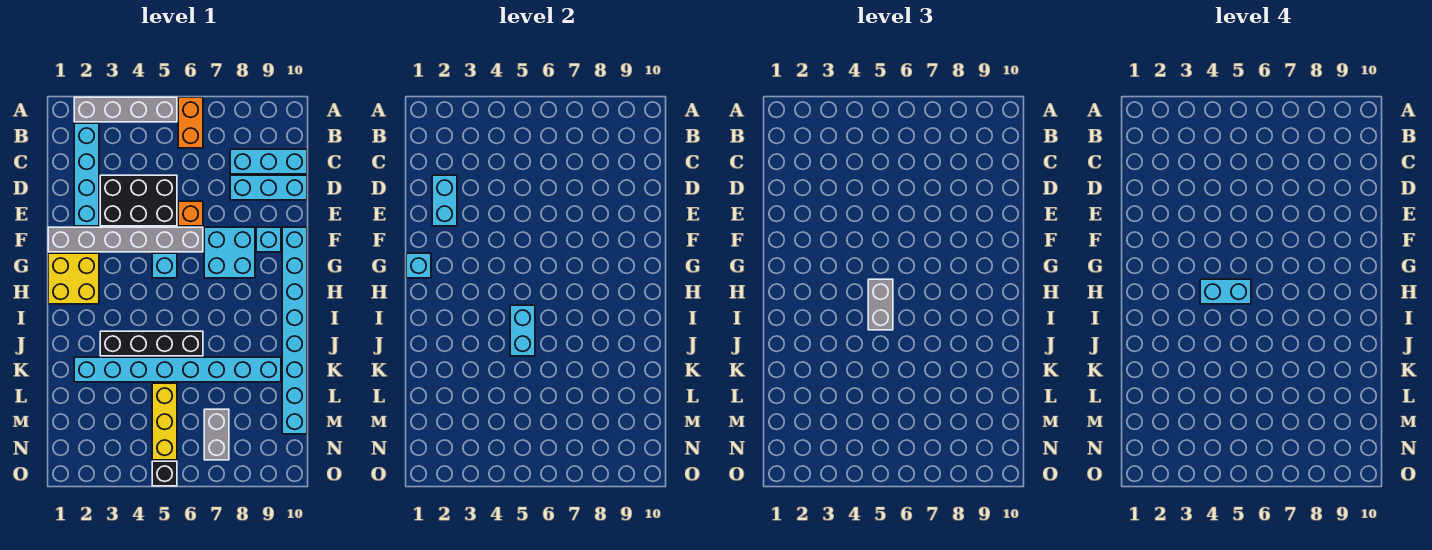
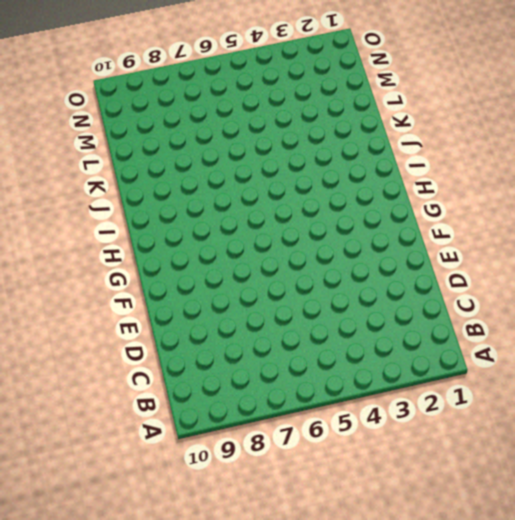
none -> grey brick A2:A5 level 1
none -> orange brick A6:B6 level 1
none -> cyan brick B2:E2 level 1

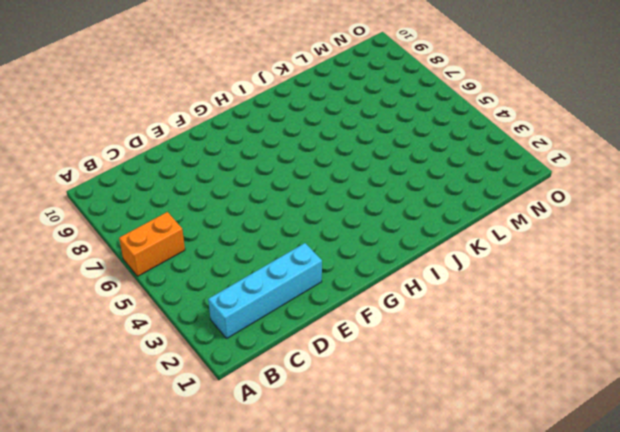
none -> grey brick A2:A5 level 1
none -> cyan brick C8:C10 level 1
none -> black brick D3:E5 level 1

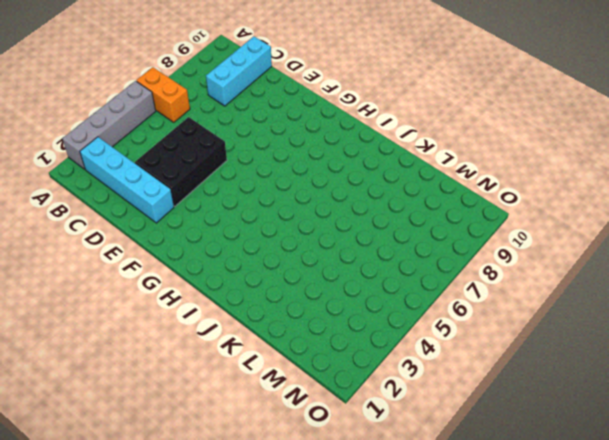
none -> cyan brick D8:D10 level 1
none -> orange brick E6 level 1
none -> grey brick F1:F6 level 1

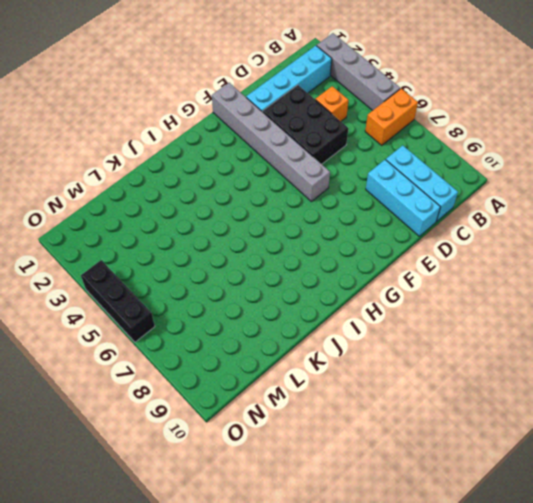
orange brick C4 level 1 -> orange brick E6 level 1
black brick O4:O6 level 1 -> black brick O5 level 1
none -> cyan brick F7:G8 level 1
none -> cyan brick F9 level 1
none -> cyan brick F10:M10 level 1

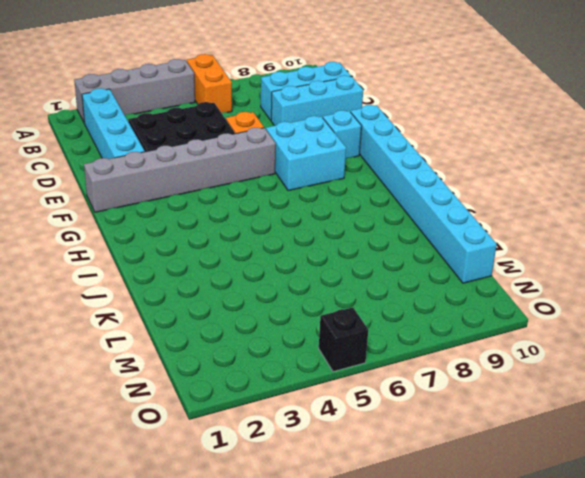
none -> yellow brick G1:H2 level 1
none -> cyan brick G5 level 1
none -> black brick J3:J6 level 1

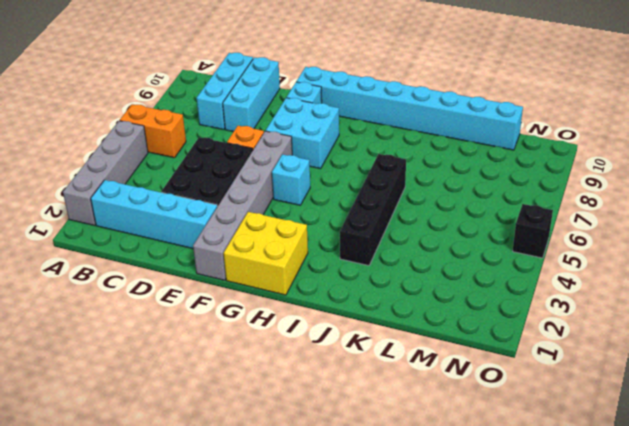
none -> cyan brick K2:K9 level 1
none -> yellow brick L5:N5 level 1
none -> grey brick M7:N7 level 1

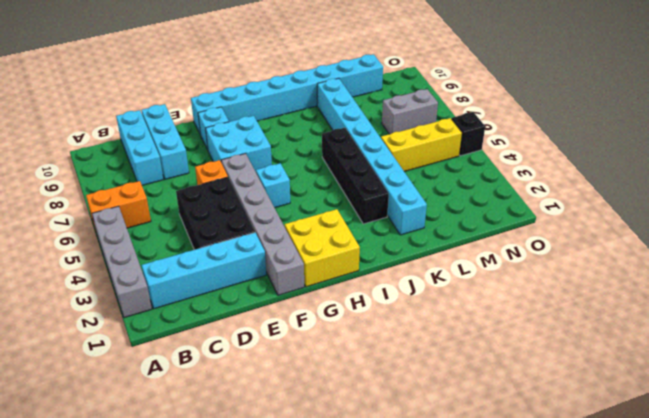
none -> cyan brick D2:E2 level 2
none -> cyan brick G1 level 2
none -> cyan brick I5:J5 level 2

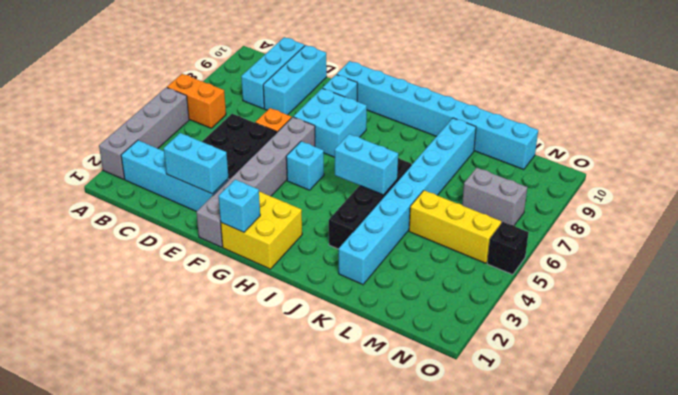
none -> grey brick H5:I5 level 3
none -> cyan brick H4:H5 level 4

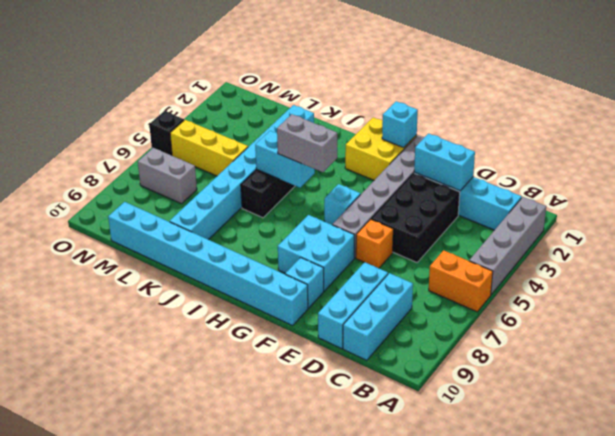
none -> cyan brick H4:H5 level 4

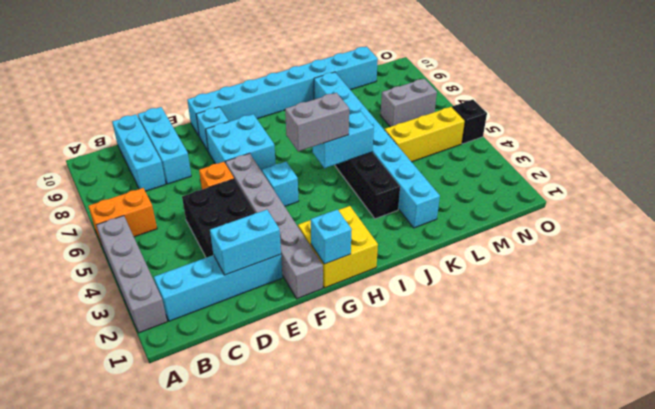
none -> cyan brick H4:H5 level 4

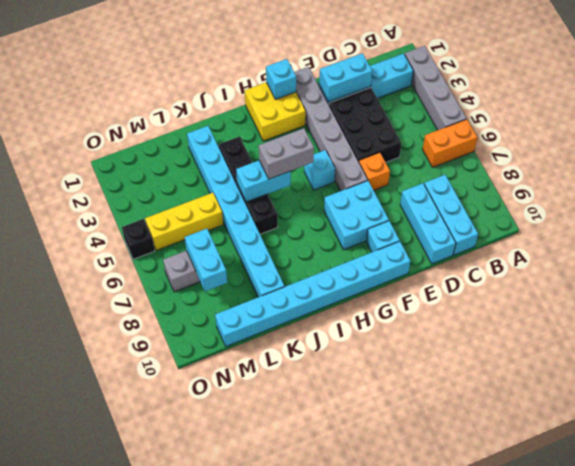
cyan brick M7:M8 level 2 -> cyan brick H4:H5 level 4

